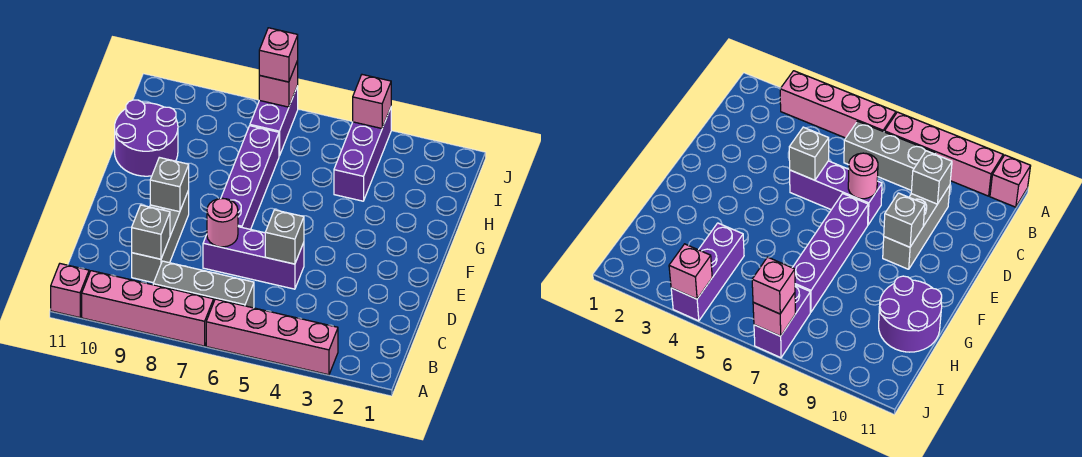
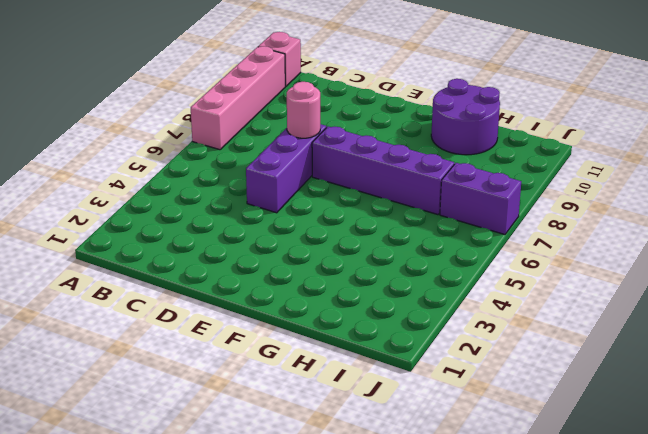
none -> pink brick A3:A6 level 1
none -> grey brick B6:B8 level 1
none -> grey brick C9:E9 level 1

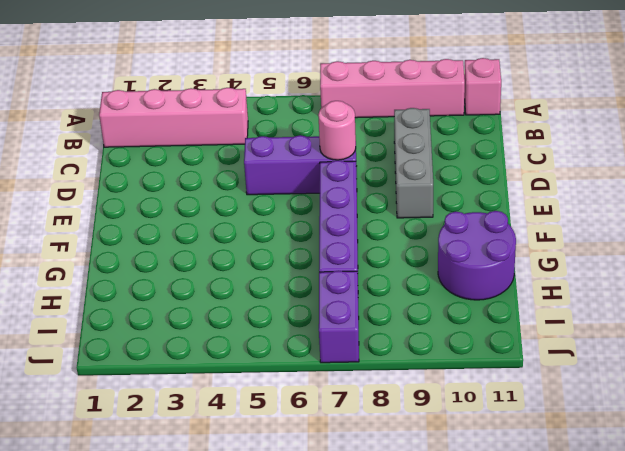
pink brick B1:B4 level 1 -> pink brick A3:A6 level 1
none -> grey brick B6:B8 level 1
none -> purple brick H4:J4 level 1
none -> grey brick C9 level 2

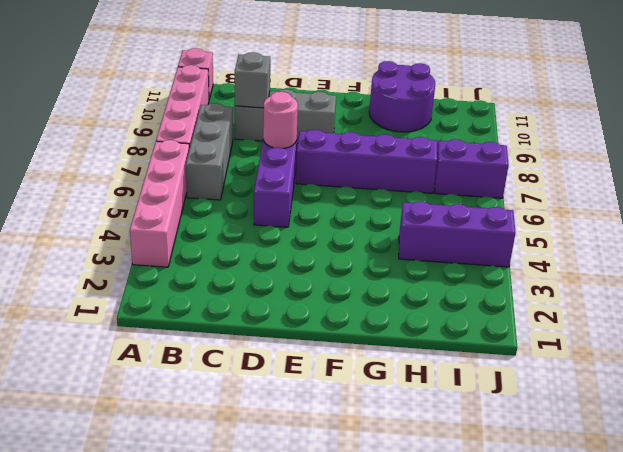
none -> grey brick D5 level 2
none -> grey brick E9 level 2
none -> pink brick J4 level 2

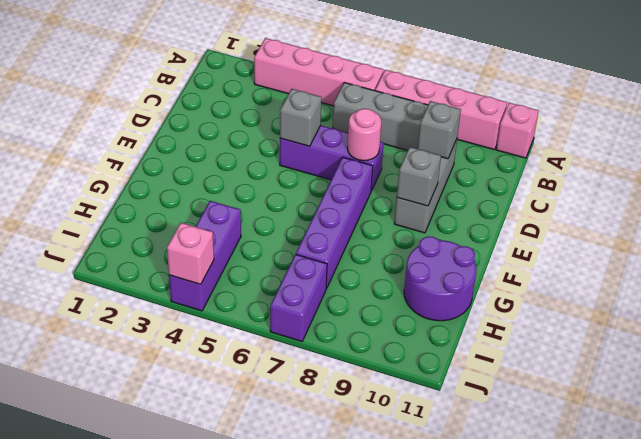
none -> pink brick J7 level 2
none -> pink brick J7 level 3

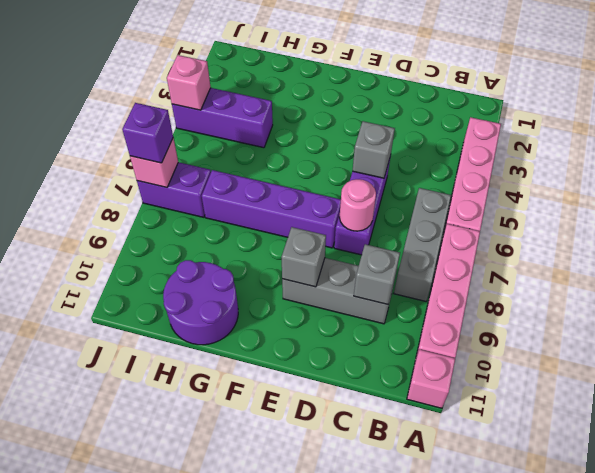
purple brick J7 level 3 -> pink brick J7 level 3

